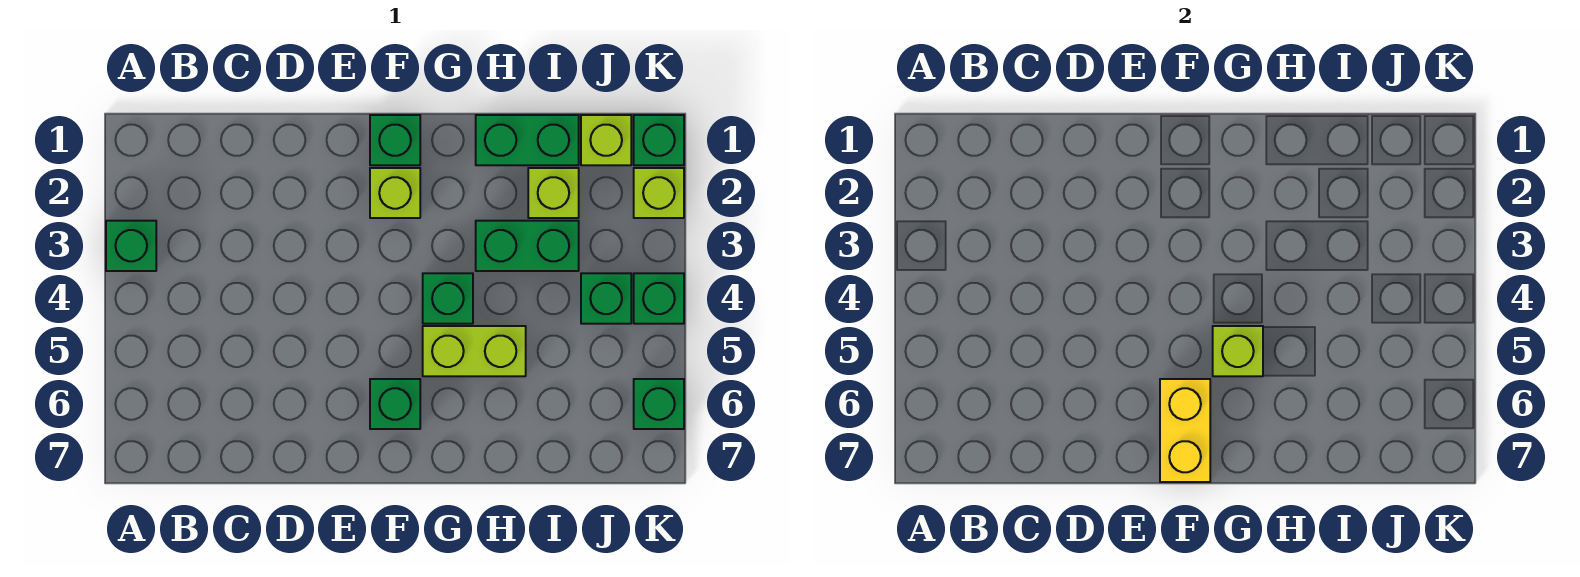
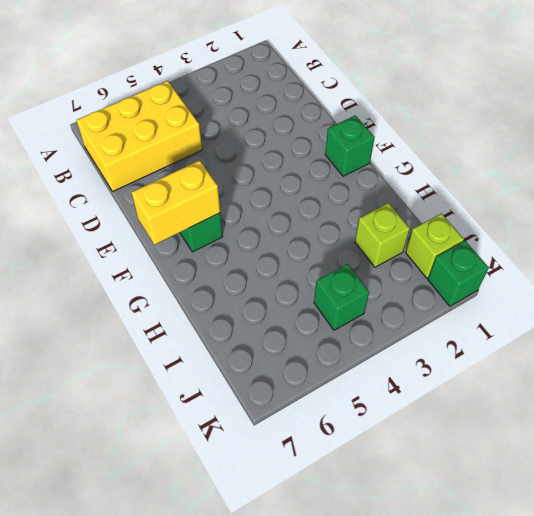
yellow brick B5:C7 level 1 -> none
none -> green brick A3 level 1
none -> lime brick F2 level 1
none -> green brick G4 level 1

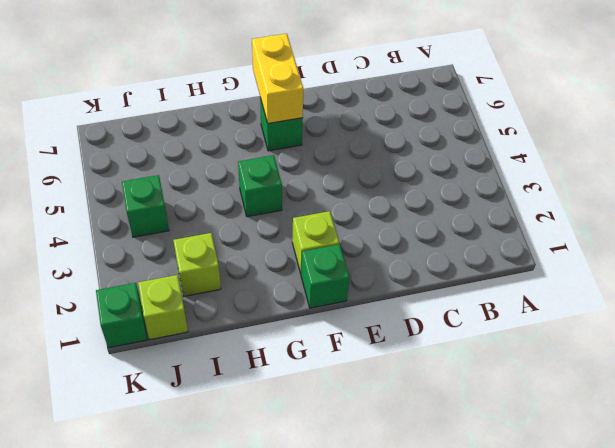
none -> green brick A3 level 1
none -> lime brick G5:H5 level 1
none -> green brick H1:I1 level 1

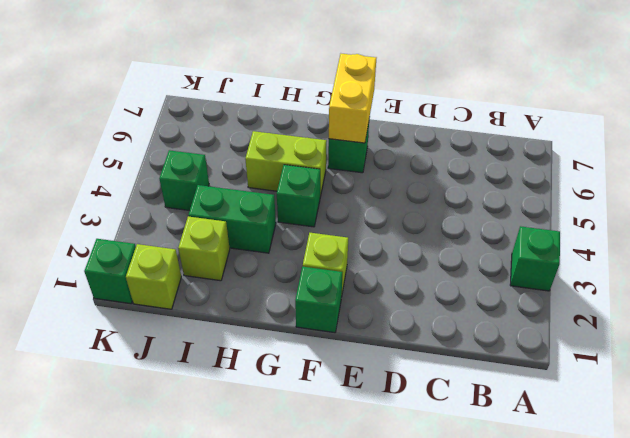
none -> green brick H1:I1 level 1
none -> lime brick K2 level 1
none -> green brick K4 level 1

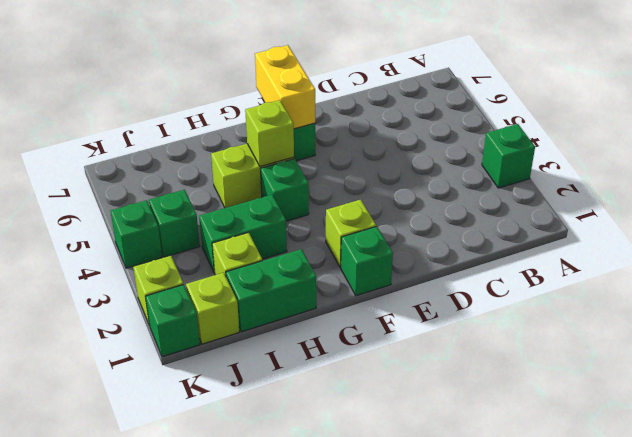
none -> green brick K6 level 1

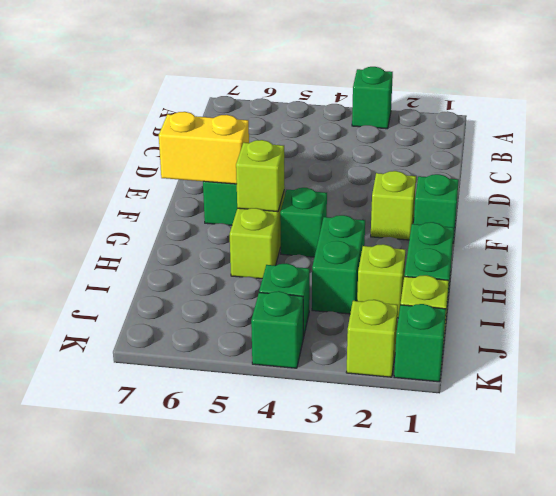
none -> green brick K6 level 1

